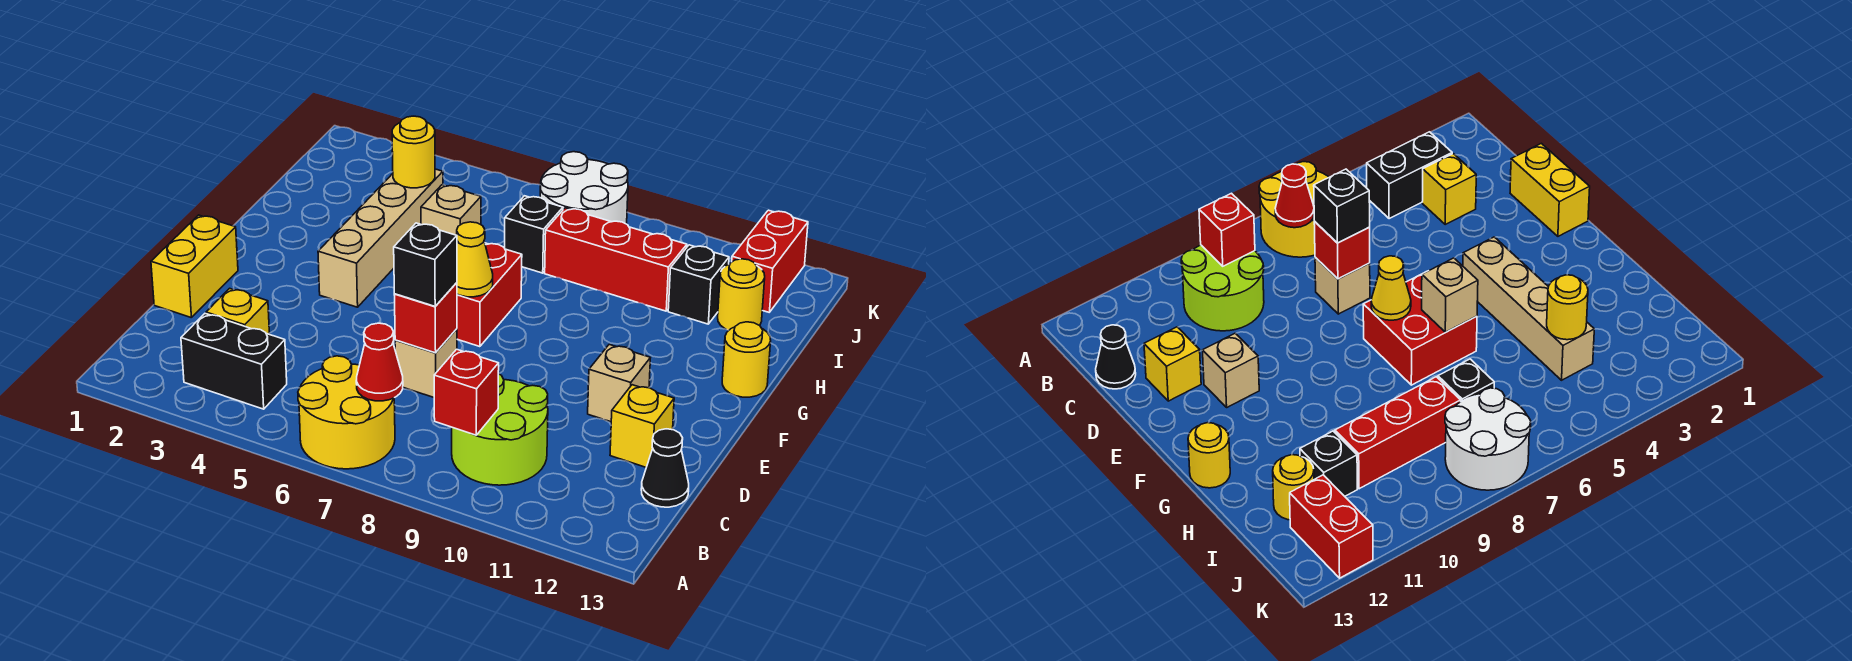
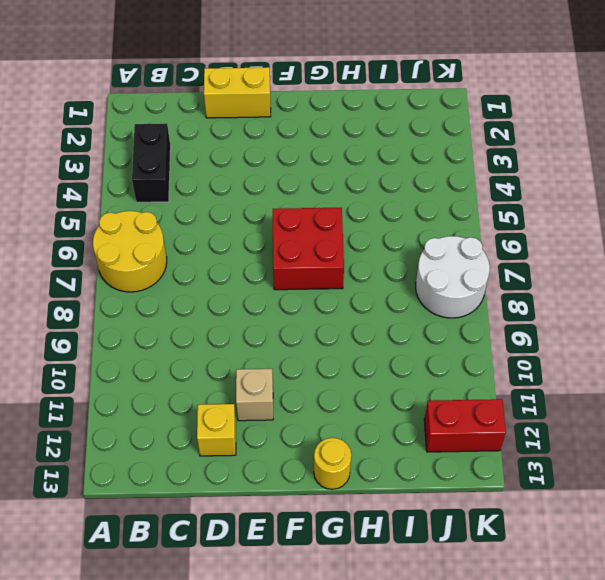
none -> lime round brick B9:C10 level 1
none -> yellow brick C3 level 1
none -> black cone C13 level 1

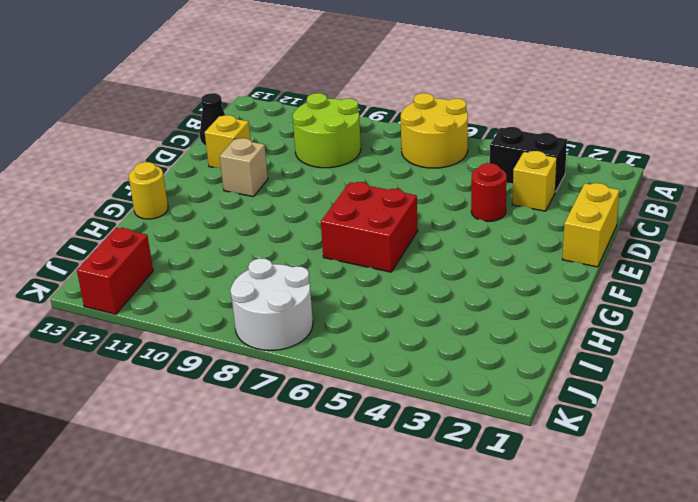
red round brick D4 level 1 -> none
none -> tan brick D7 level 1
none -> tan brick F4:I4 level 1
none -> black brick I7 level 1

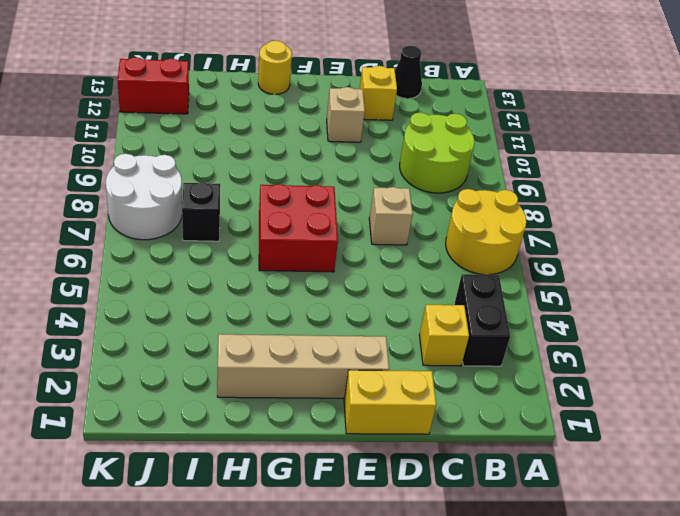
tan brick E2:H2 level 1 -> tan brick F4:I4 level 1
none -> red brick I8:I10 level 1
none -> black brick I11 level 1
none -> yellow round brick I12 level 1

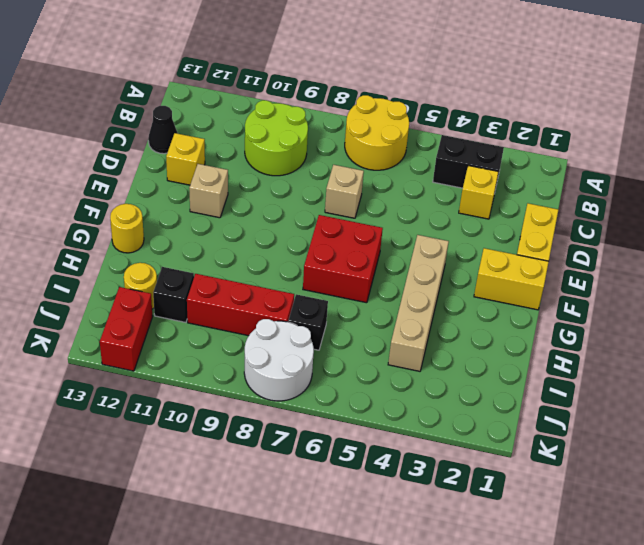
yellow brick F1:F2 level 1 -> none
none -> red cone B7 level 2
none -> red brick B9 level 2
none -> red brick D7 level 2

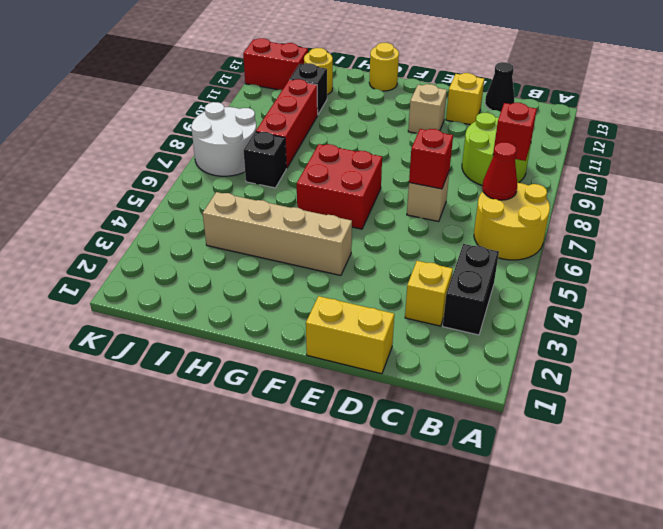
none -> yellow cone F7 level 2
none -> tan brick G6 level 2
none -> yellow round brick I4 level 2

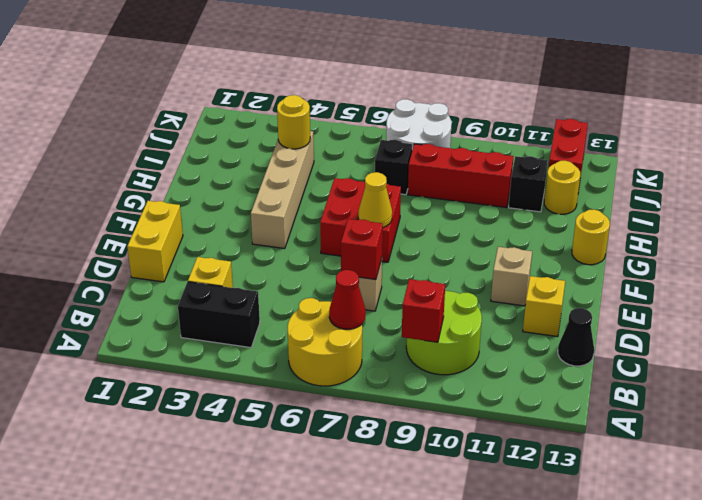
none -> tan brick G6 level 2
none -> black brick D7 level 3

